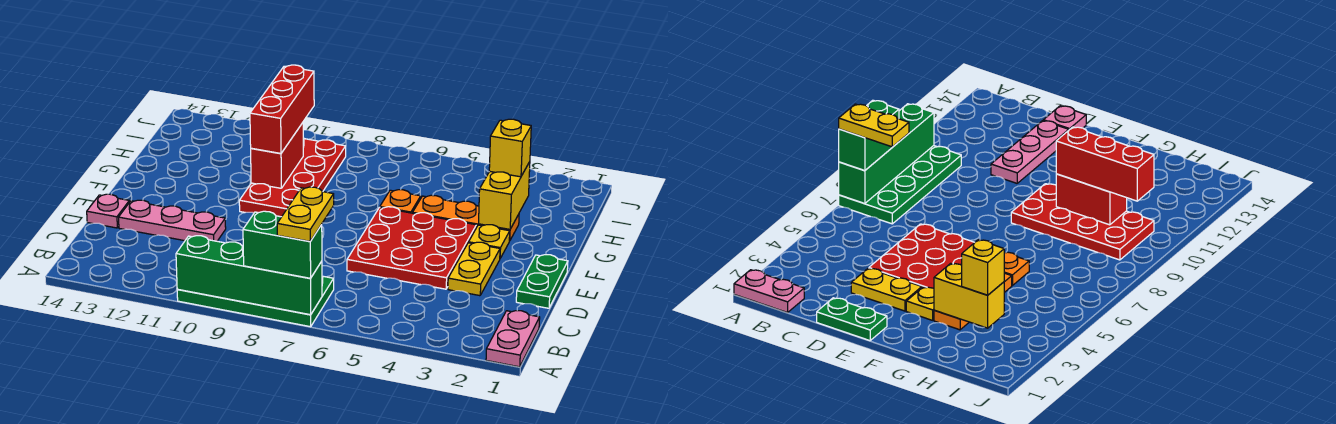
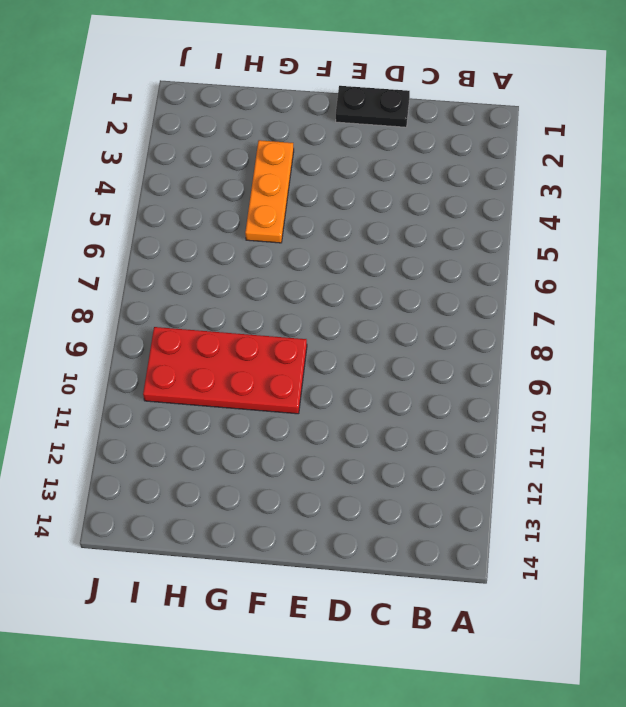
black plate D1:E1 level 1 -> green plate D1:E1 level 1
none -> pink plate A1:B1 level 1
none -> green plate A7:B10 level 1
none -> yellow plate D3:E3 level 1

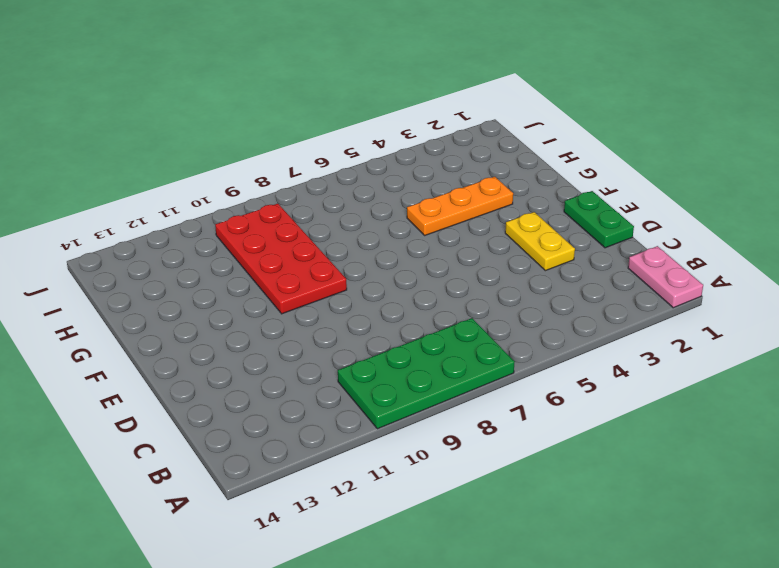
none -> red plate D4:F6 level 1
none -> pink plate D11:D13 level 1
none -> pink plate D14 level 1

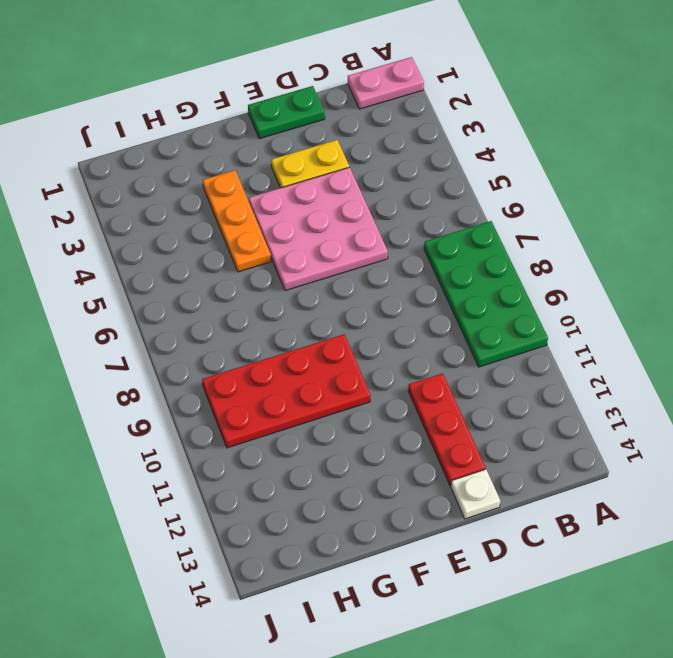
pink plate D4:F6 level 1 -> red plate D4:F6 level 1
red plate D11:D13 level 1 -> pink plate D11:D13 level 1
white plate D14 level 1 -> pink plate D14 level 1
none -> yellow plate F3 level 1
none -> orange plate G6 level 1
none -> green brick A7:A10 level 2

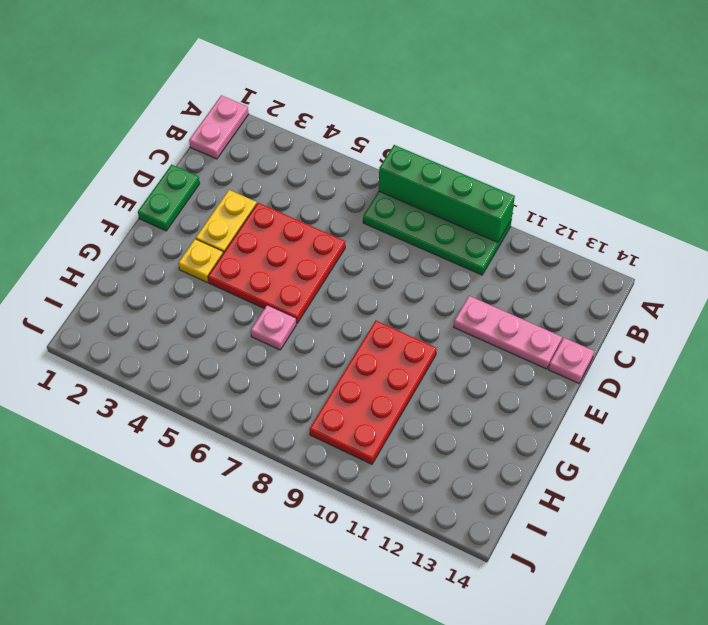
pink plate G6 level 1 -> orange plate G6 level 1
none -> orange plate G3:G5 level 1
none -> yellow brick G3:H3 level 2
none -> red brick G10:H10 level 2

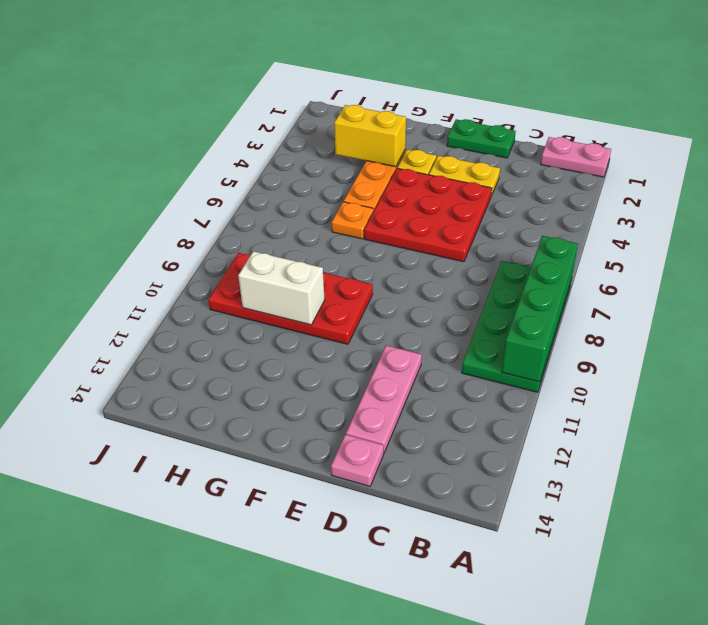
white brick G10:H10 level 2 -> red brick G10:H10 level 2
none -> green brick A7:A8 level 3
none -> red brick G10:I10 level 3
none -> yellow brick H3 level 3

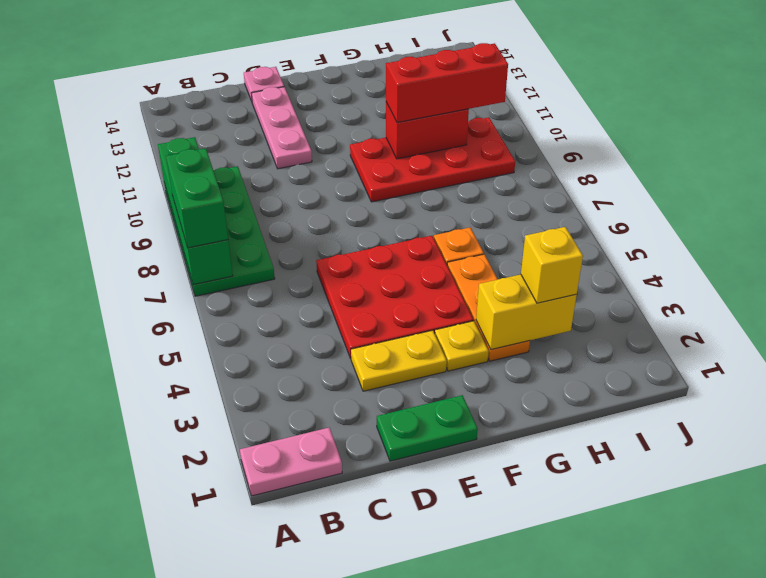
none -> yellow plate A7:B7 level 4

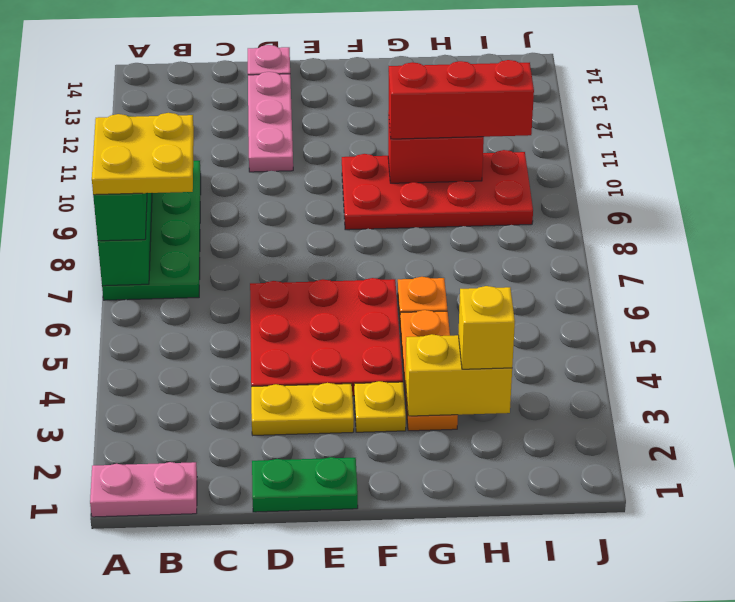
yellow plate A7:B8 level 4 -> yellow plate A7:B7 level 4

